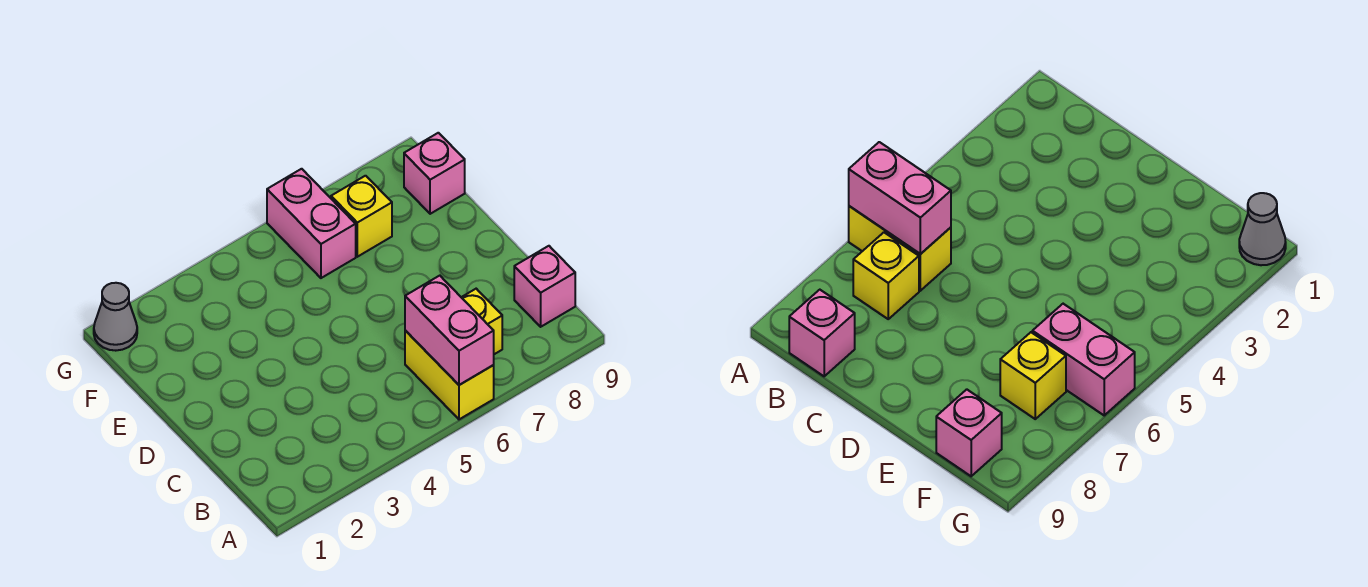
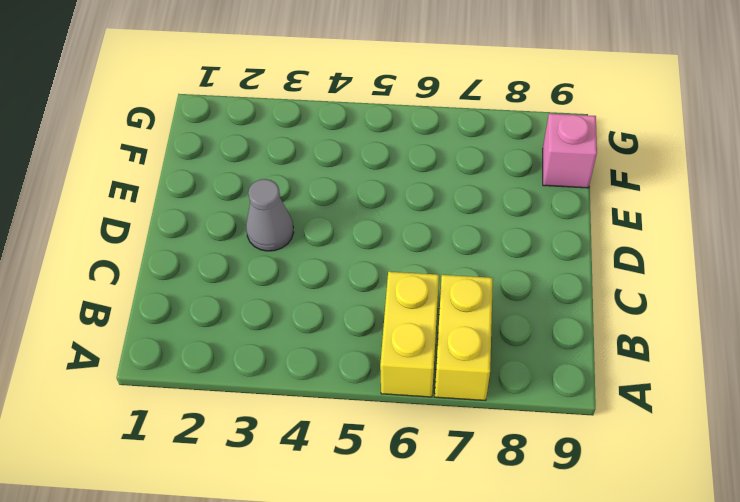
yellow brick A7:B7 level 1 -> yellow brick B7 level 1
grey cone D3 level 1 -> grey cone G1 level 1
none -> pink brick B9 level 1
none -> pink brick F6:G6 level 1

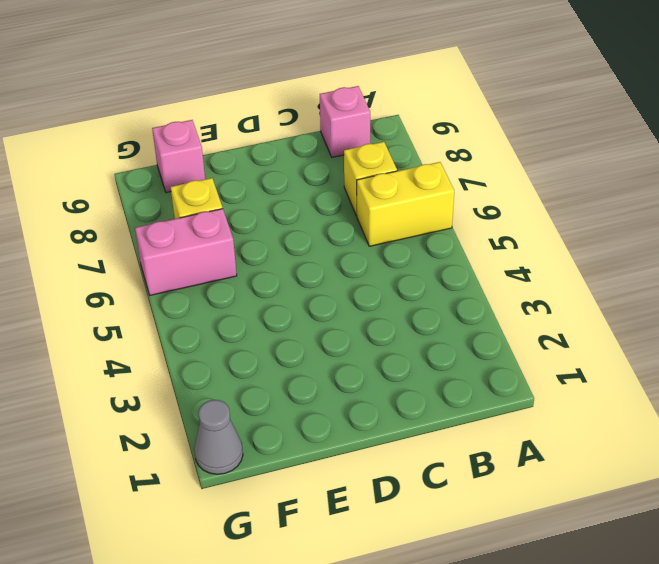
none -> pink brick A6:B6 level 2

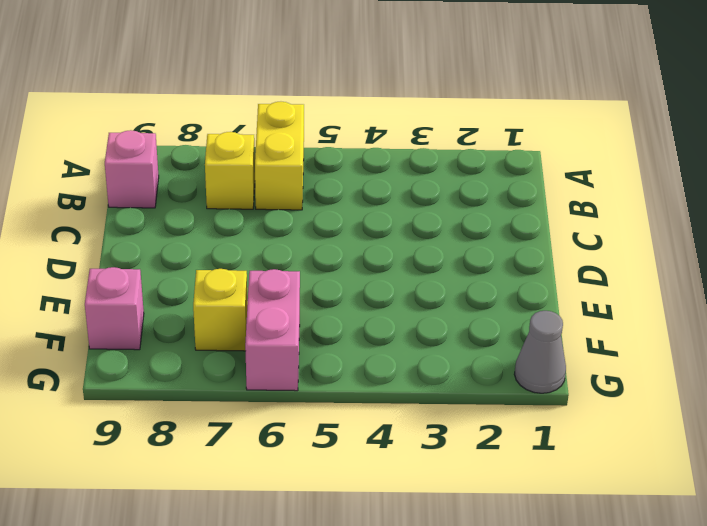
none -> pink brick A6:B6 level 2

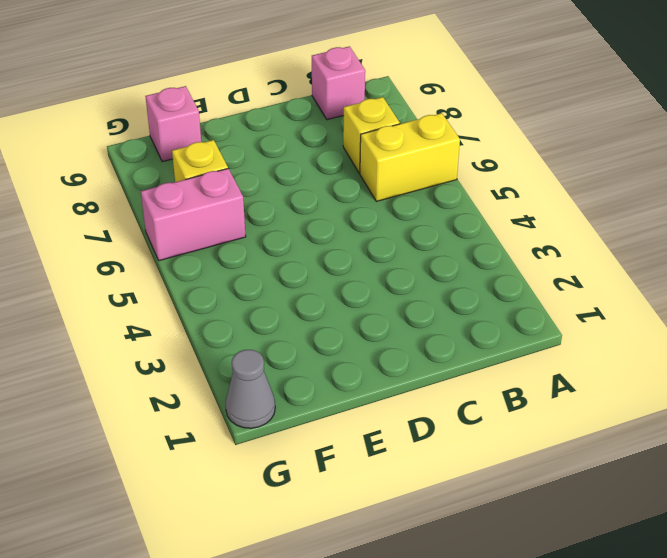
none -> pink brick A6:B6 level 2

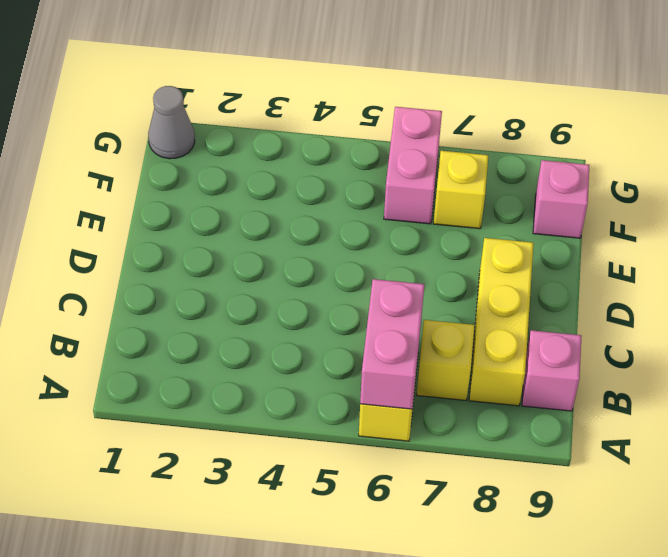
yellow brick B8:D8 level 1 -> none

